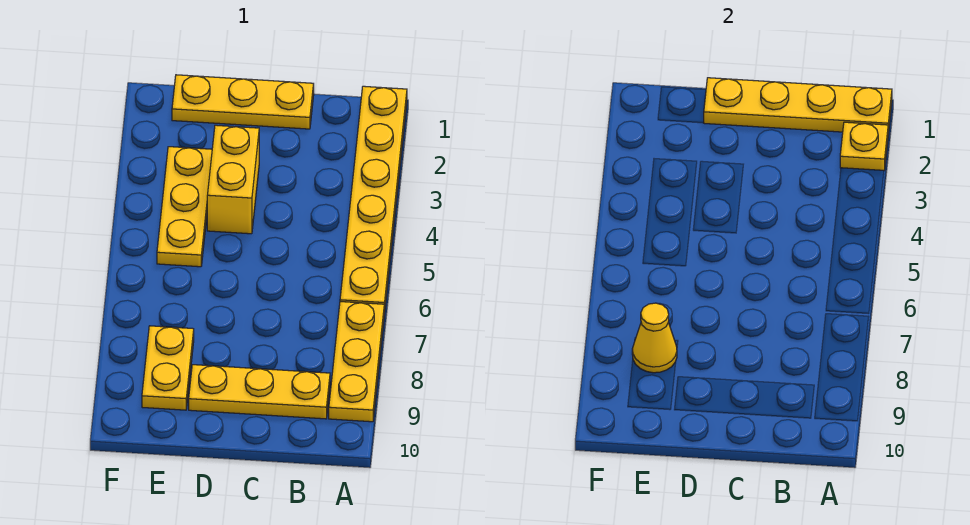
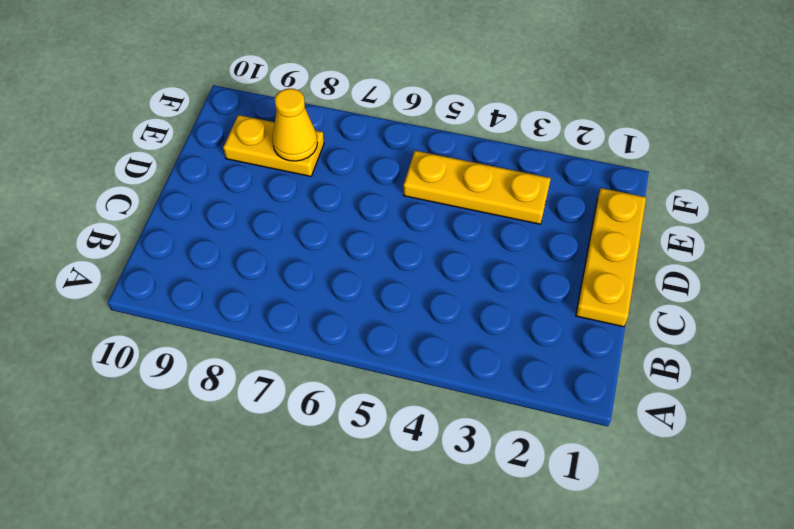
none -> yellow plate A1:A6 level 1
none -> yellow plate A7:A9 level 1

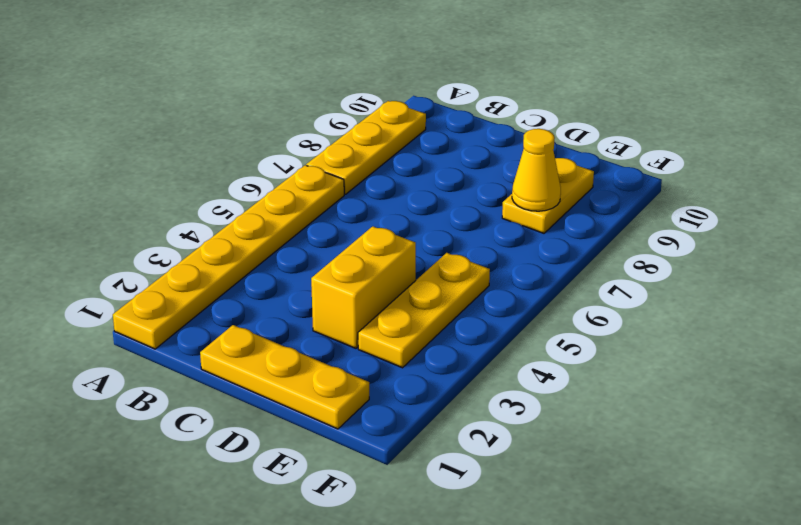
none -> yellow plate B9:D9 level 1
none -> yellow plate A1:D1 level 2

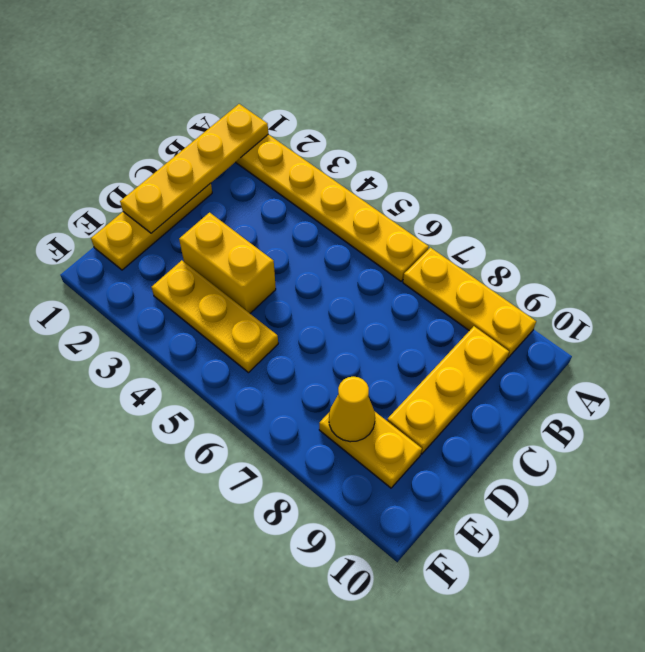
none -> yellow plate A2 level 2

